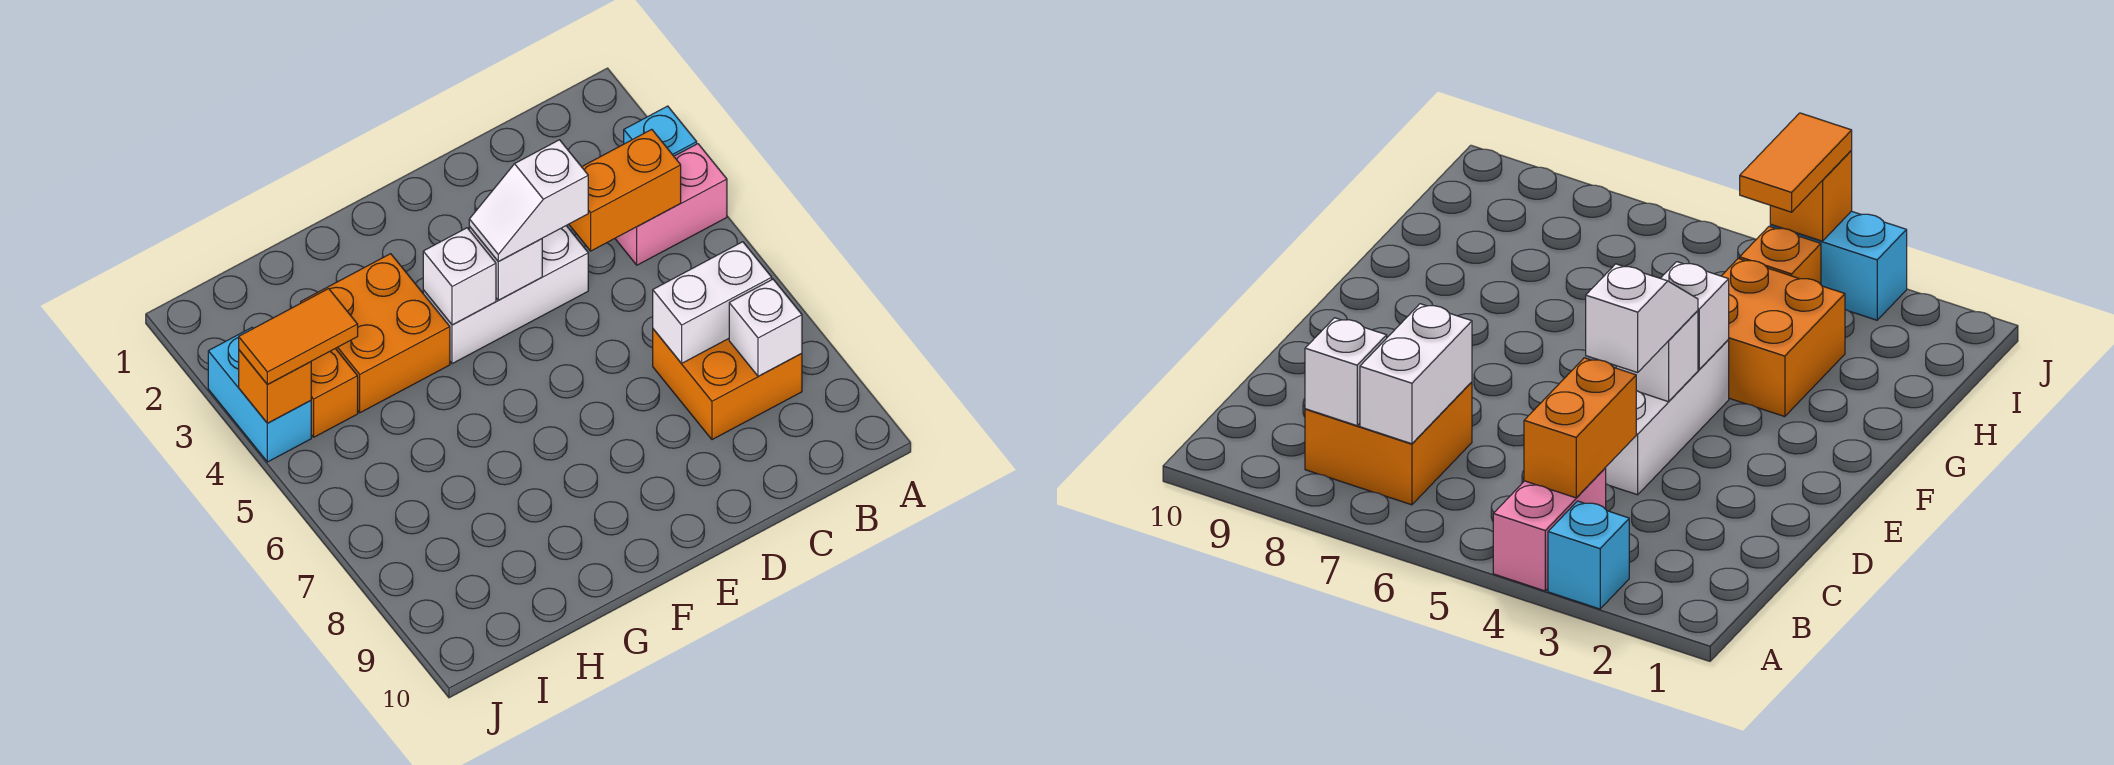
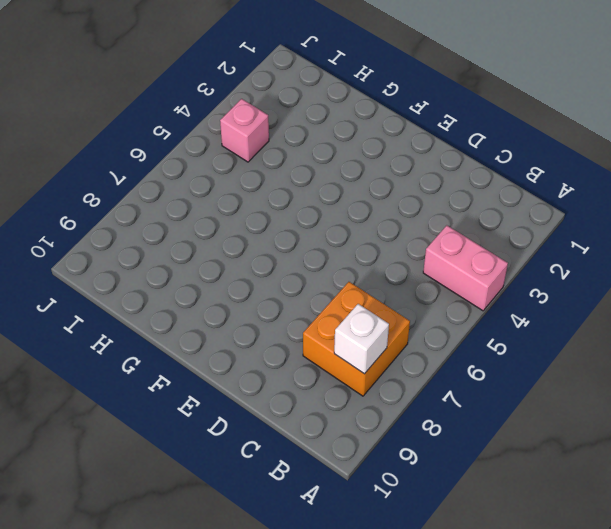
pink brick I4 level 1 -> orange brick I4 level 1
none -> cyan brick A3 level 1
none -> white brick D4:F4 level 1
none -> orange brick G3:H4 level 1

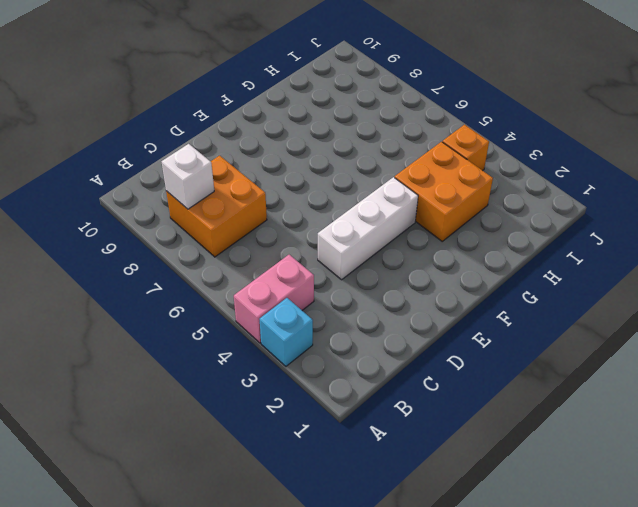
none -> cyan brick J3:J4 level 1
none -> orange brick B4:C4 level 2
none -> white brick B7:C7 level 2

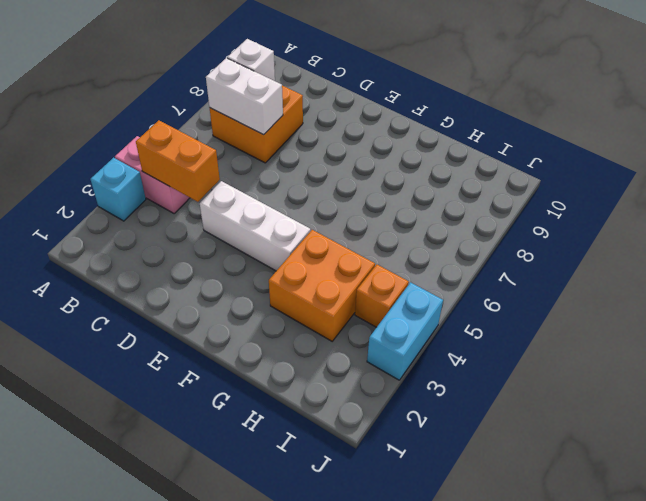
none -> white brick E4 level 2
none -> white brick F4 level 2
none -> orange brick J4 level 2

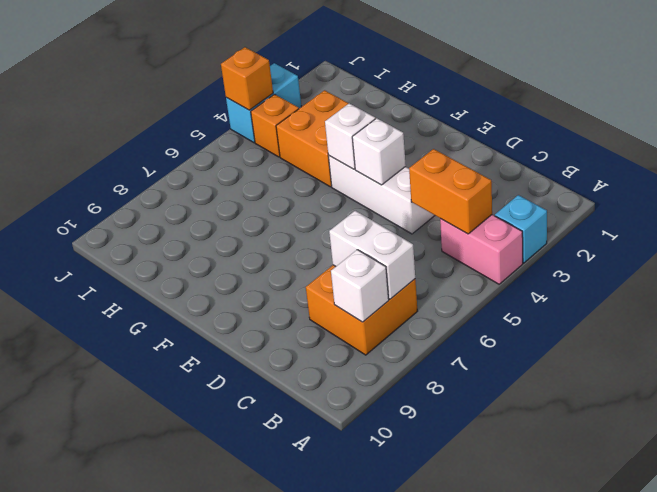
none -> white slope D4:E4 level 3 top D
none -> orange tile I4:J4 level 3

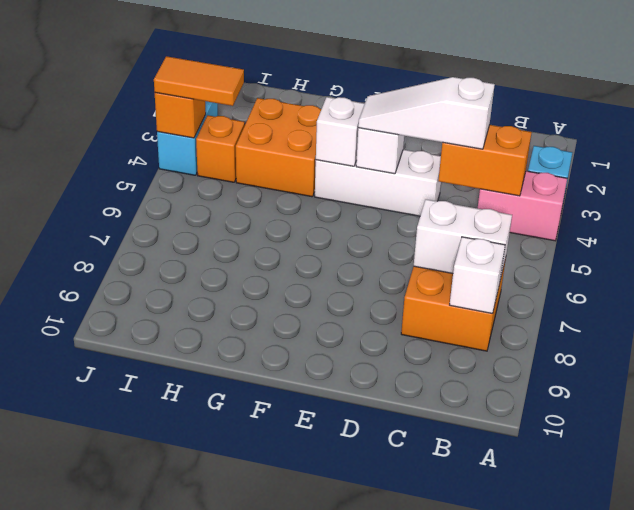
white slope C4:E4 level 3 top C -> white slope D4:E4 level 3 top D

